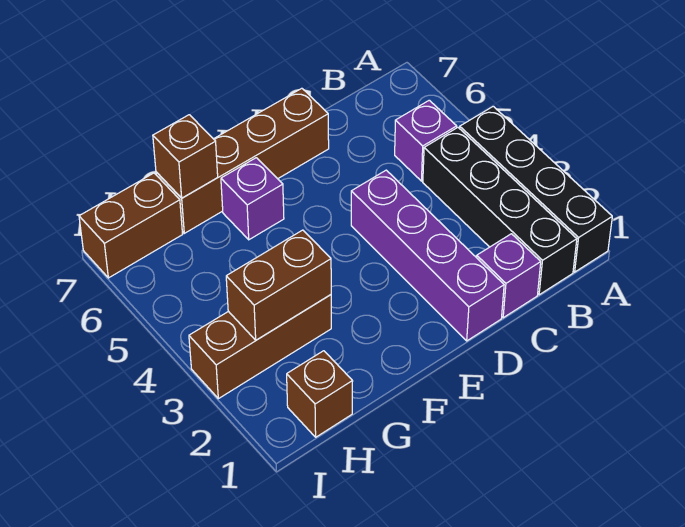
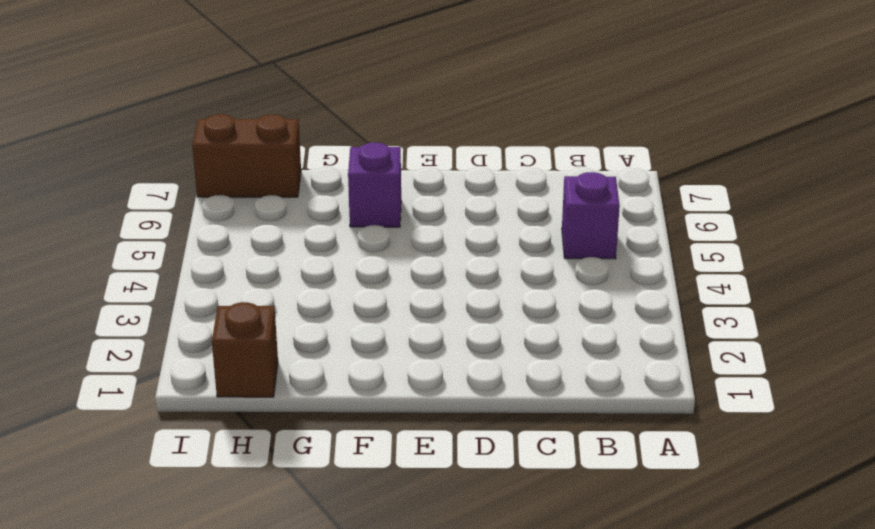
none -> black brick A1:A4 level 1
none -> black brick B1:B4 level 1
none -> purple brick C1 level 1

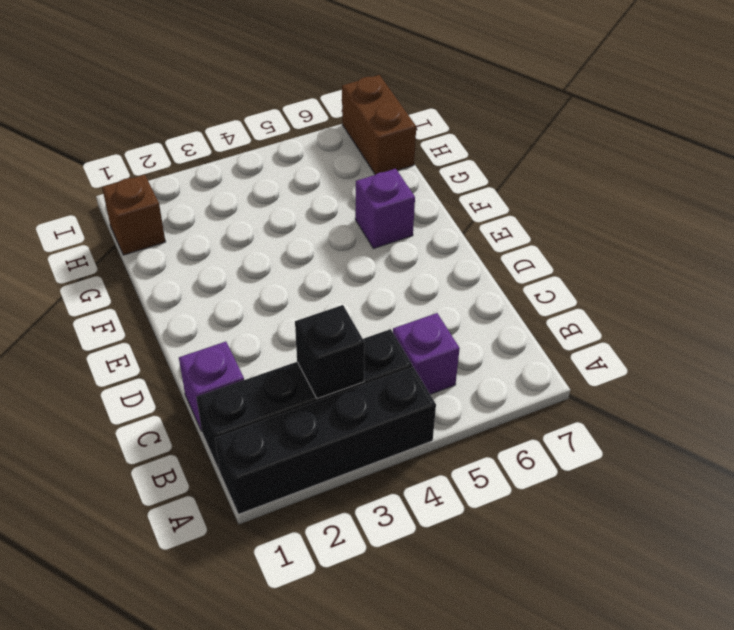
black brick B3 level 2 -> none
none -> purple brick D1:D4 level 1
none -> brown brick D7:G7 level 1
none -> brown brick G3:I3 level 1

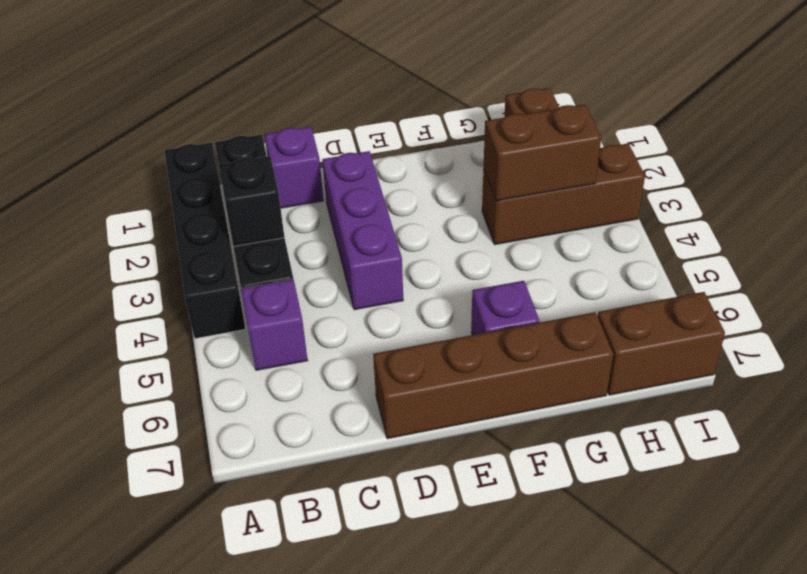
black brick B3 level 2 -> none
purple brick D2:D4 level 1 -> purple brick D1:D4 level 1
none -> brown brick G7 level 2

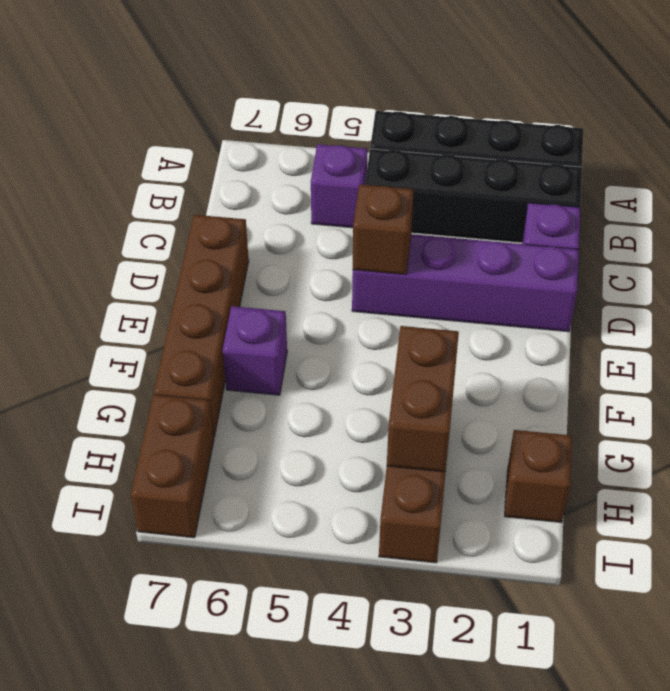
brown brick D4 level 2 -> brown brick G7 level 2

